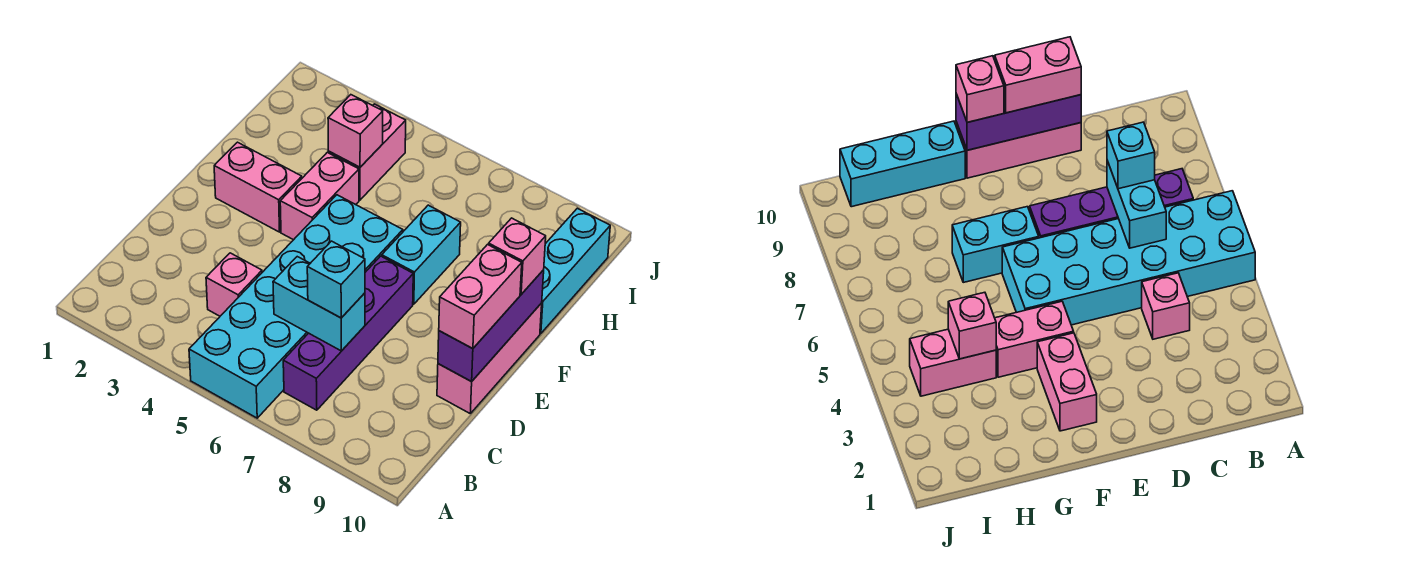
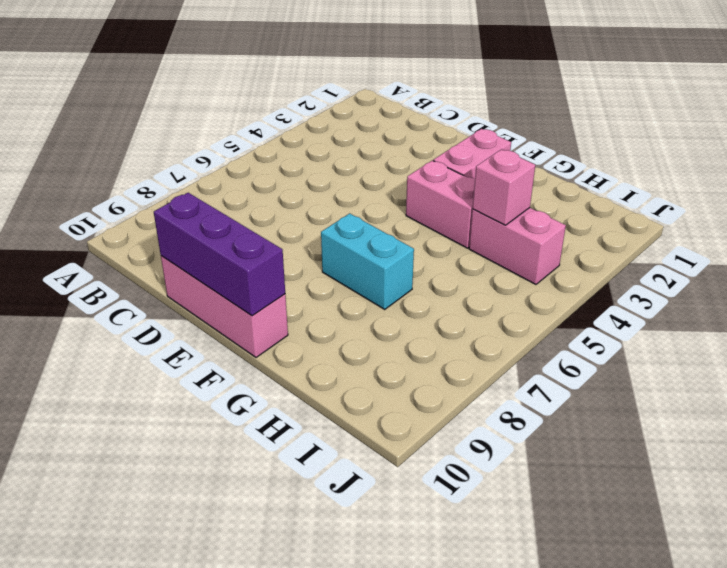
none -> cyan brick A5:F6 level 1
none -> purple brick B7:E7 level 1
none -> pink brick C4 level 1

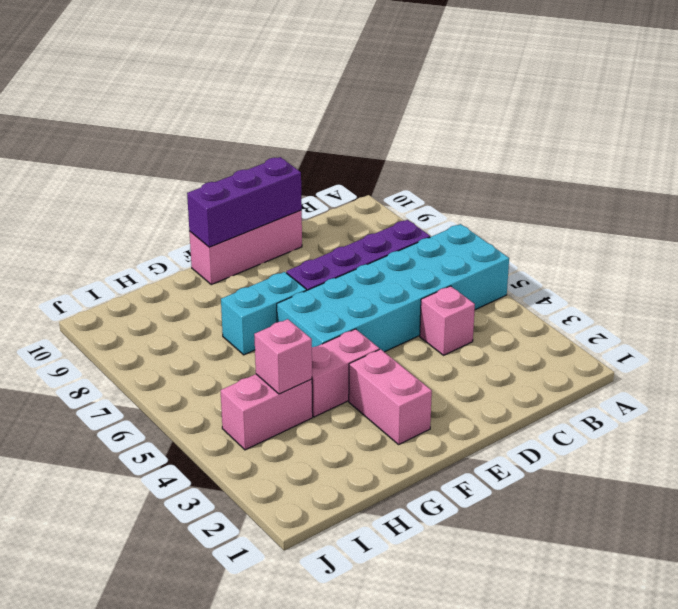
none -> cyan brick G10:I10 level 1
none -> cyan brick C6:C7 level 2
none -> cyan brick C7 level 3

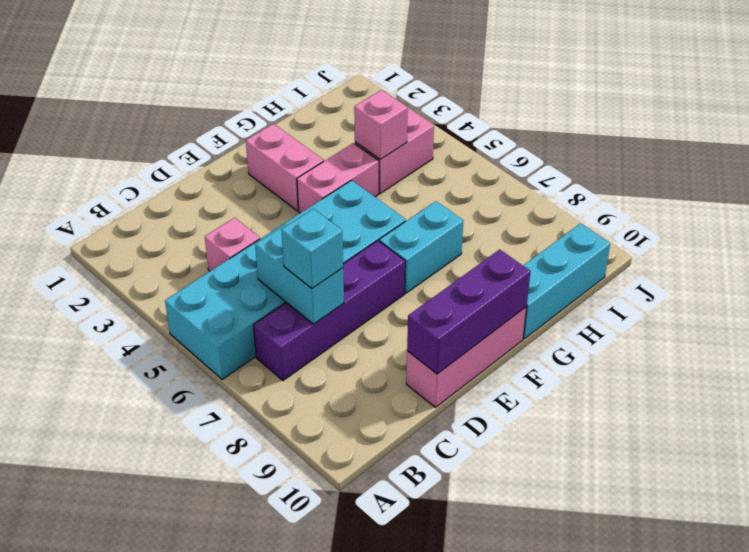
none -> pink brick D10:E10 level 3
none -> pink brick F10 level 3

